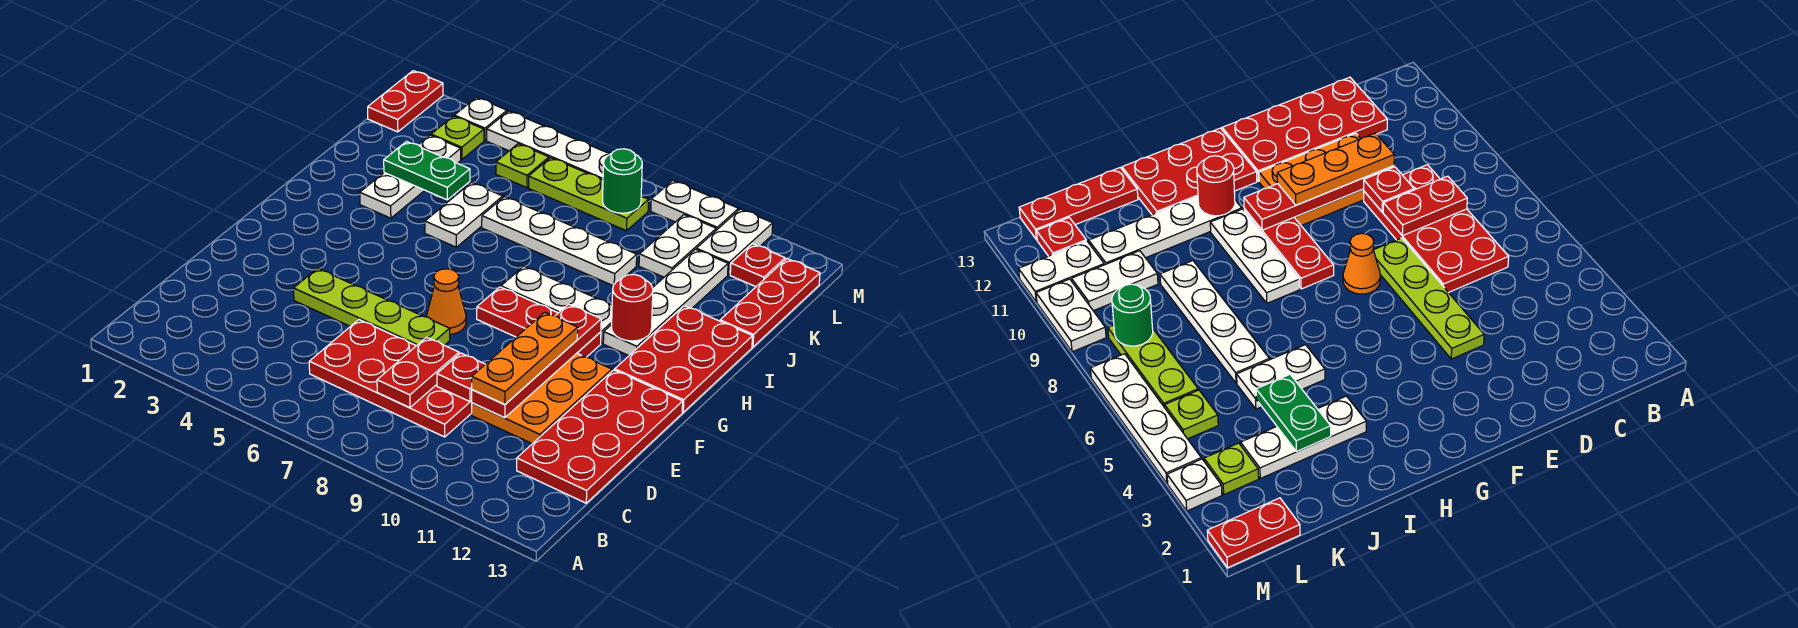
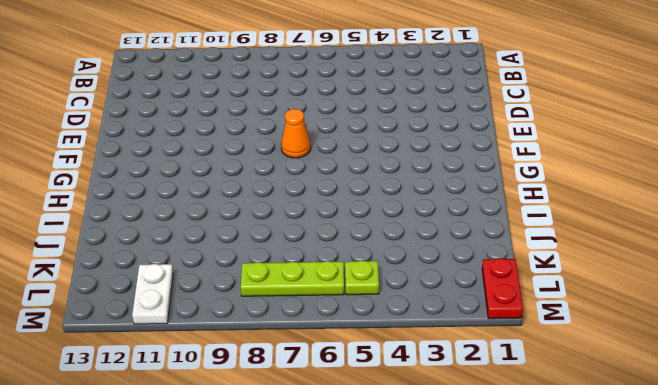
none -> red plate C6:D9 level 1
none -> red plate C12:F13 level 1
none -> orange plate D10:F11 level 1
none -> lime plate E4:E7 level 1

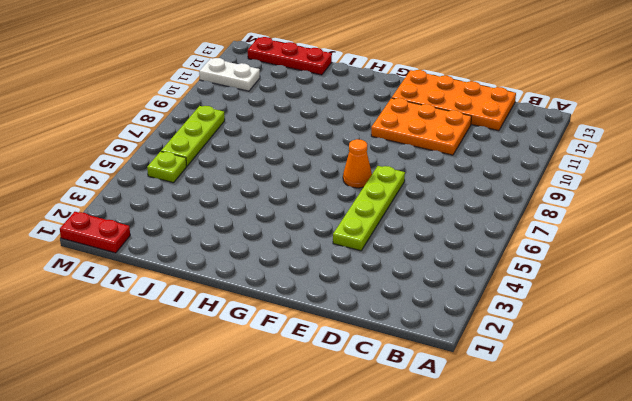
orange plate C12:F13 level 1 -> red plate C12:F13 level 1
none -> red plate C6:D9 level 1
none -> red plate G8:G10 level 1
none -> red plate G12:I13 level 1
none -> white plate H8:H10 level 1

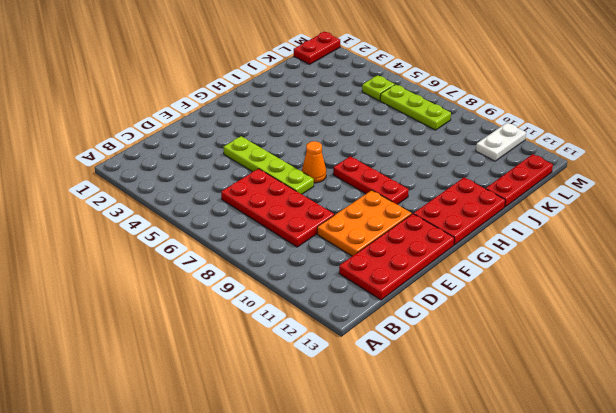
none -> white plate H8:H10 level 1
none -> white plate H11:K11 level 1
none -> white plate I3:K3 level 1
none -> white plate I5:J5 level 1

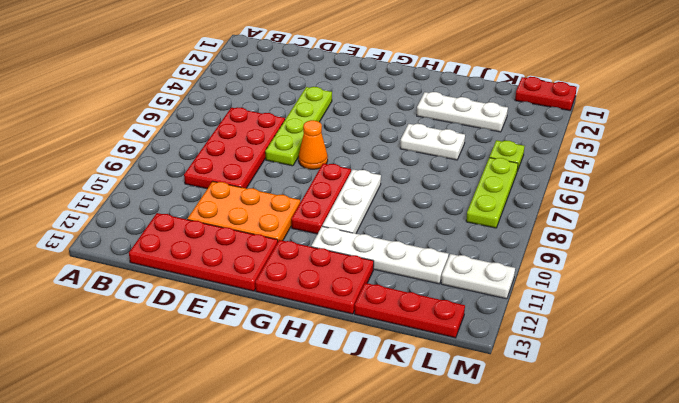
none -> white plate J6:J9 level 1
none -> white plate K10:L10 level 1
none -> lime plate L3 level 1
none -> red plate L12 level 1

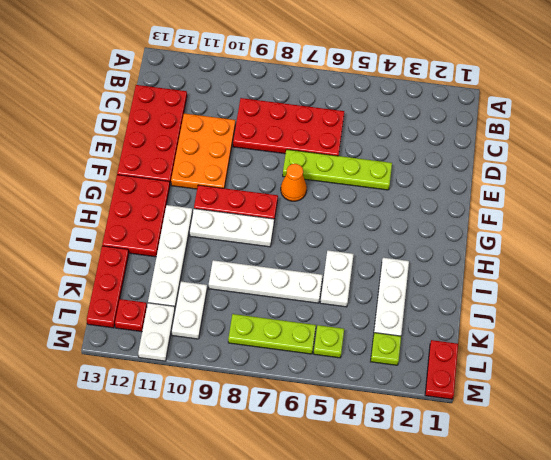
none -> white plate M3 level 1
none -> white plate M4:M7 level 1
none -> white plate M9:M10 level 1
none -> red plate C8:D8 level 2

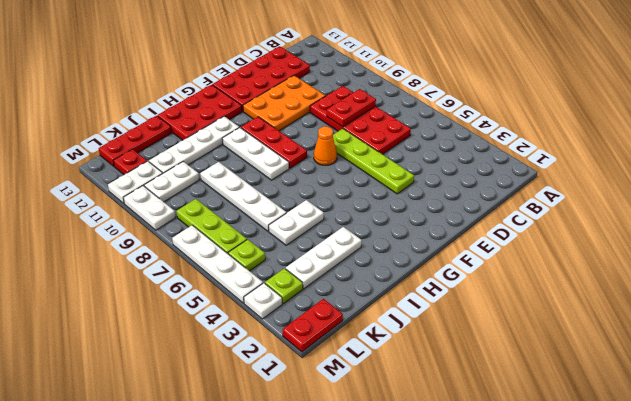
none -> red plate D9 level 2
none -> red plate D10:G10 level 2
none -> red round brick H11 level 2
none -> green plate J3:J4 level 2

